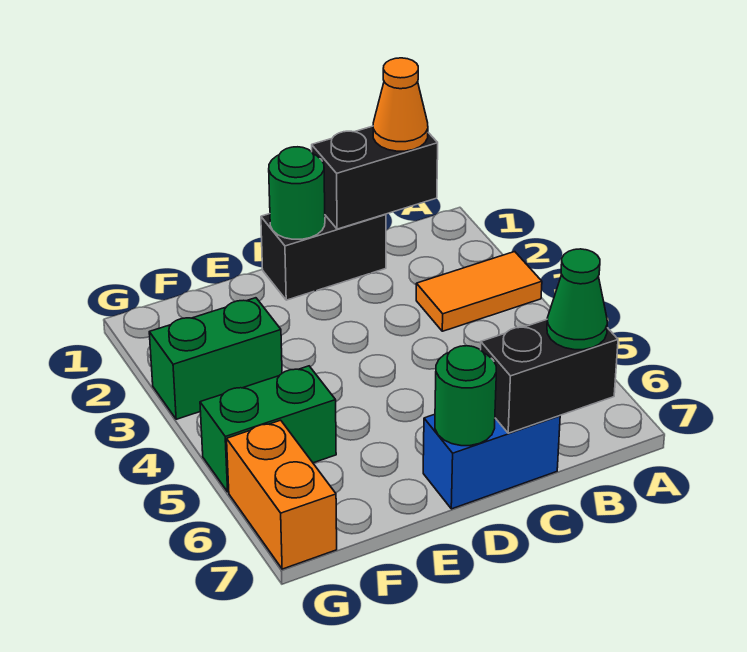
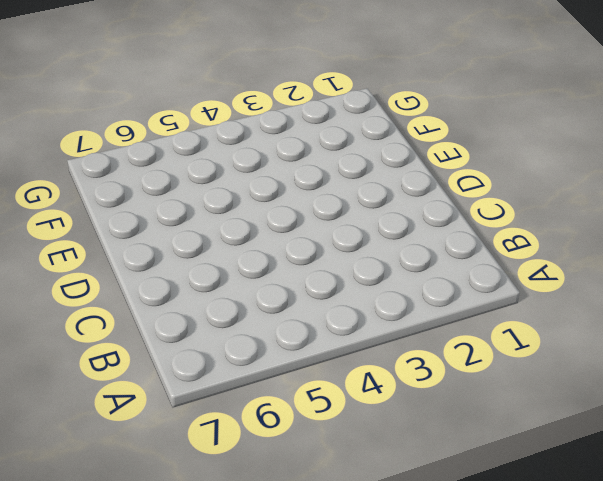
none -> orange tile A3:B3 level 1
none -> black brick C1:D1 level 1
none -> blue brick C7:D7 level 1

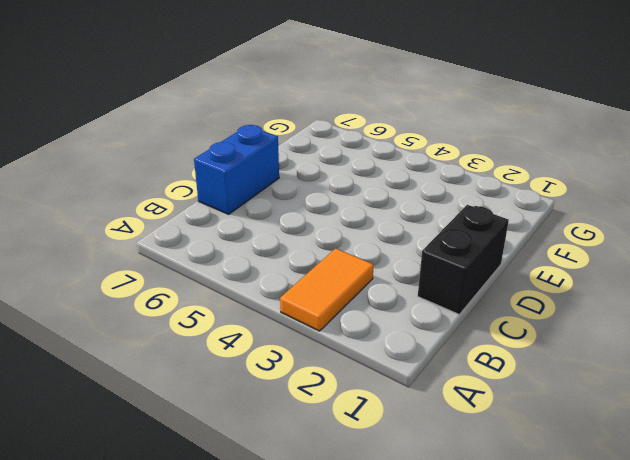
none -> green brick F3:G3 level 1
none -> green brick F5:G5 level 1
none -> orange brick G6:G7 level 1

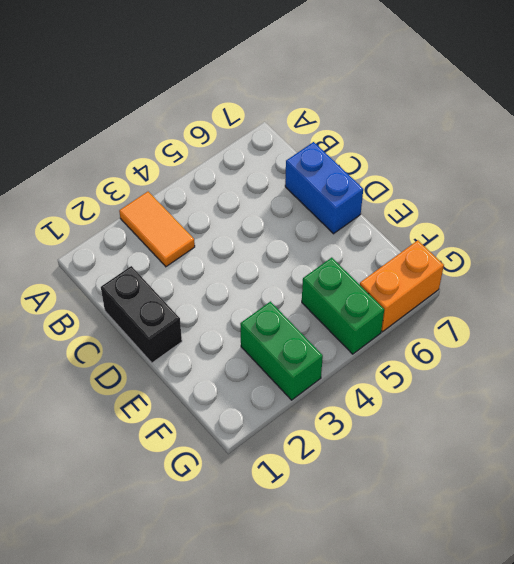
none -> black brick B1:C1 level 2
none -> black brick B7:C7 level 2
none -> green round brick D1 level 2

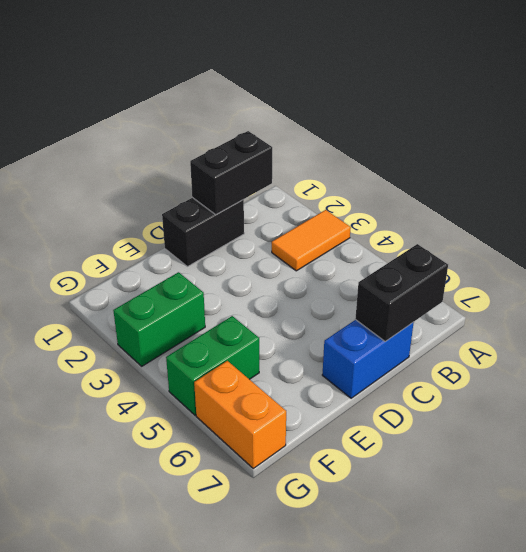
none -> green round brick D1 level 2
none -> green round brick D7 level 2
none -> orange cone B1 level 3

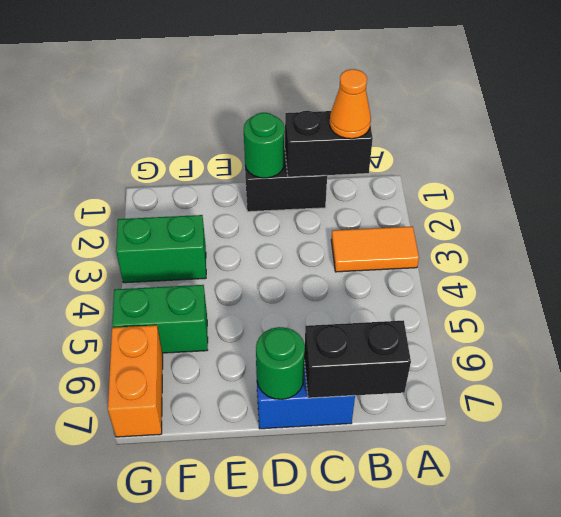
none -> green cone B7 level 3

